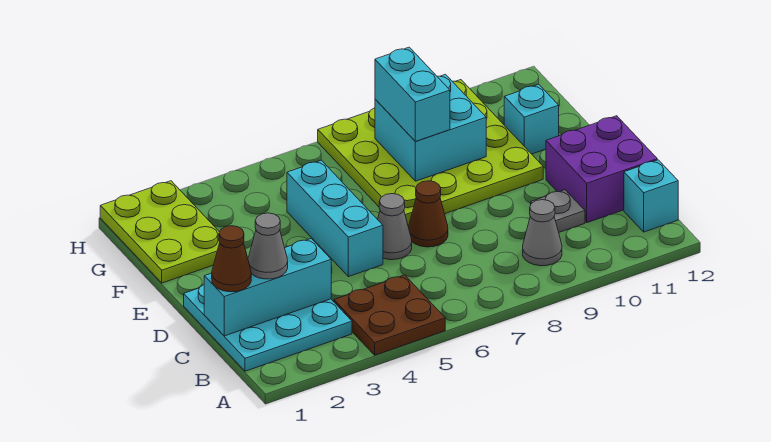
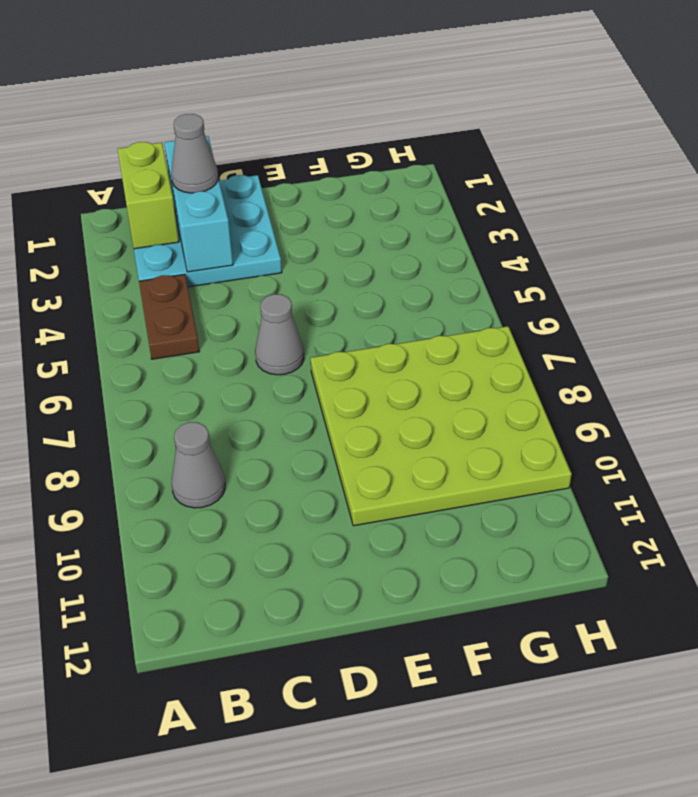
lime brick B1:B2 level 2 -> none
brown plate B4:B5 level 1 -> brown plate A4:B5 level 1
none -> cyan brick B12 level 1
none -> grey plate C10 level 1
none -> purple brick C11:D12 level 1

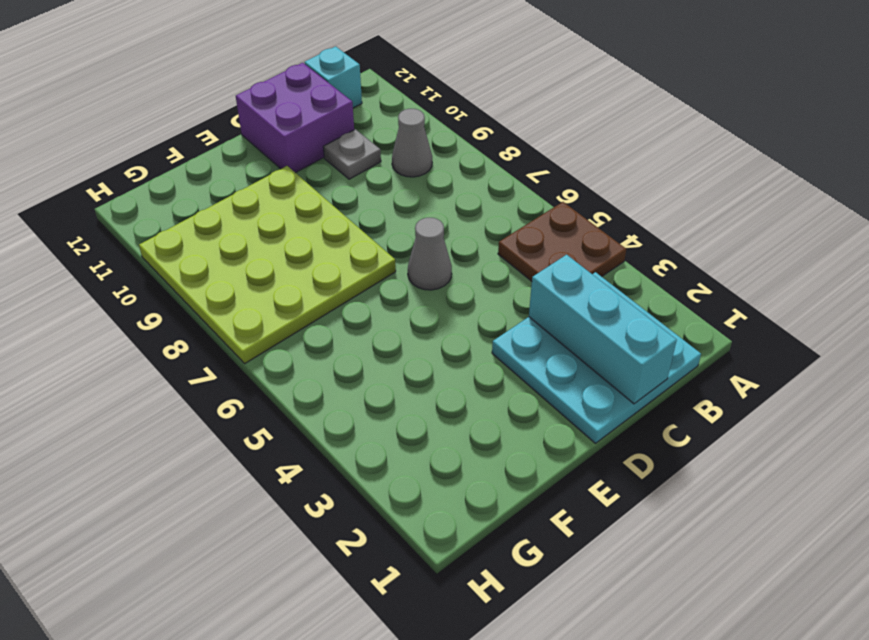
none -> cyan brick D5:F5 level 1
none -> brown cone D7 level 1
none -> lime plate F1:H2 level 1

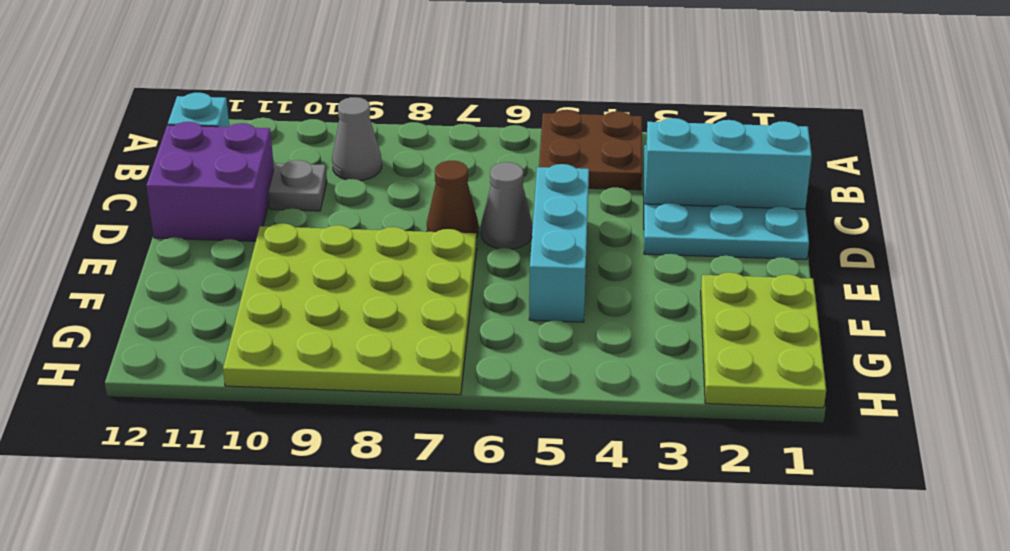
none -> cyan brick F11 level 1
none -> cyan brick F8:G9 level 2
none -> brown cone C1 level 3

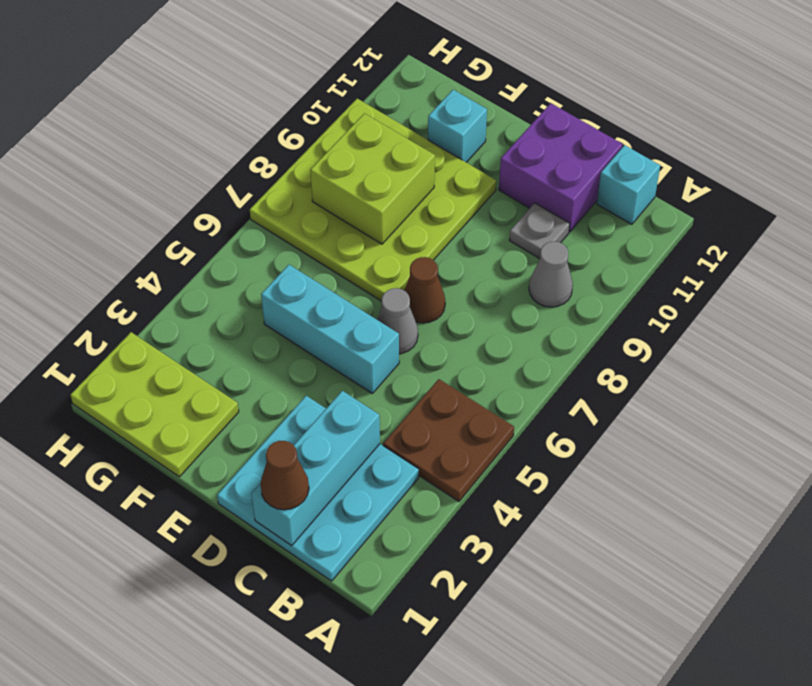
lime brick F8:G9 level 2 -> cyan brick F8:G9 level 2
none -> grey cone C2 level 3
none -> cyan brick F8:G8 level 3

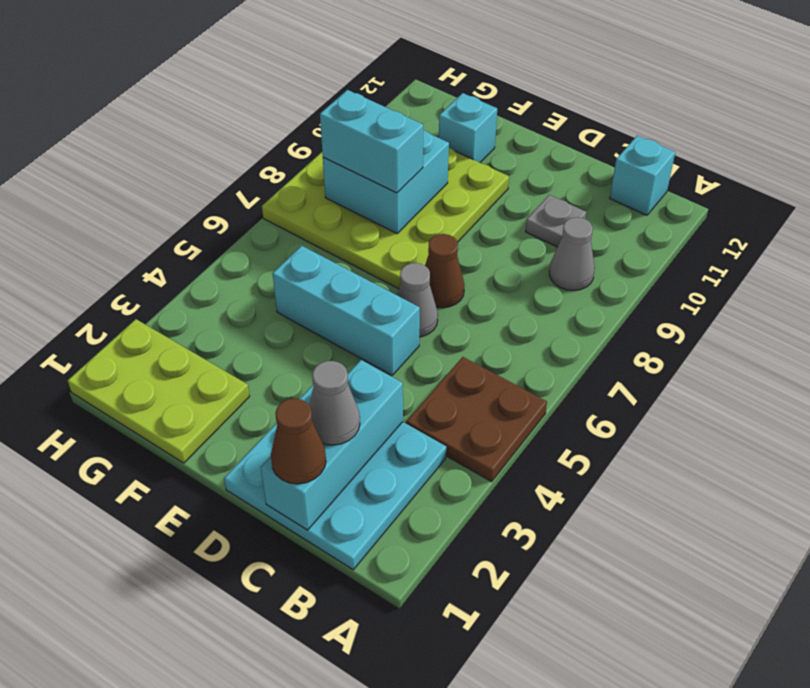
none -> purple brick C11:D12 level 1

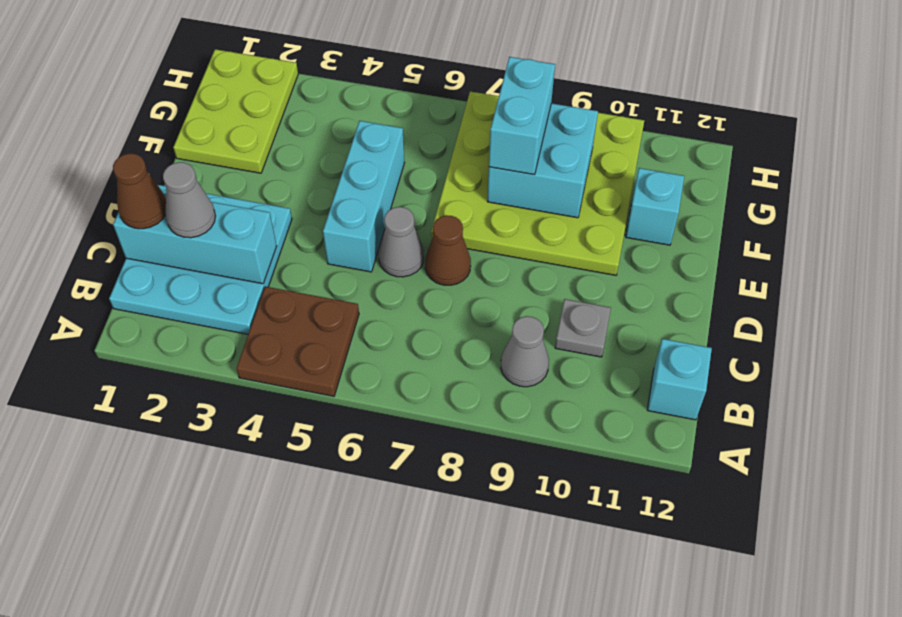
none -> purple brick C11:D12 level 1

